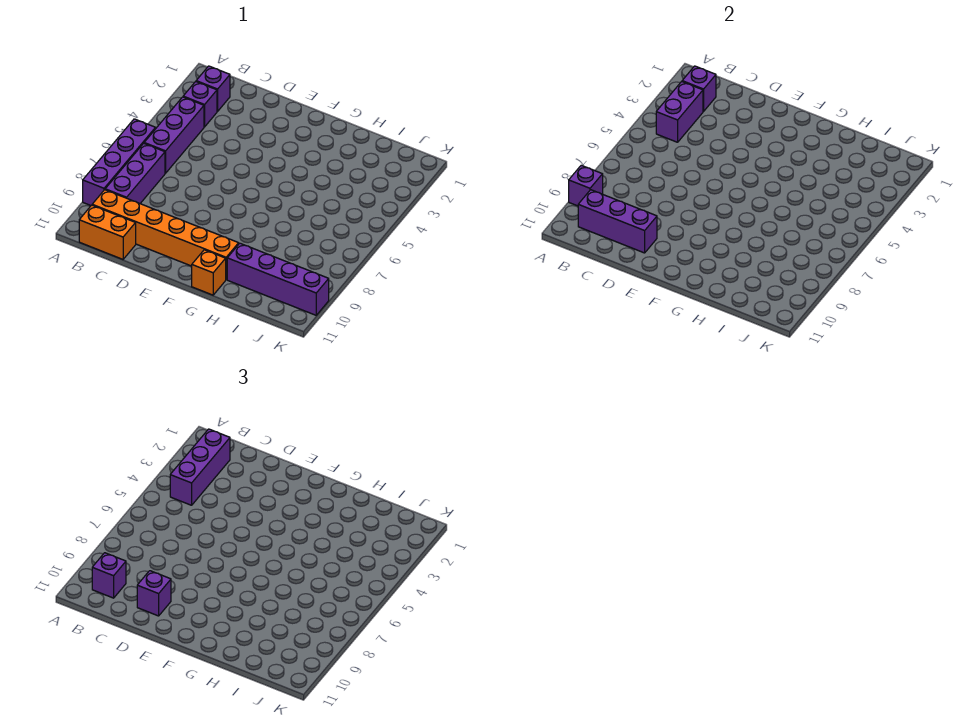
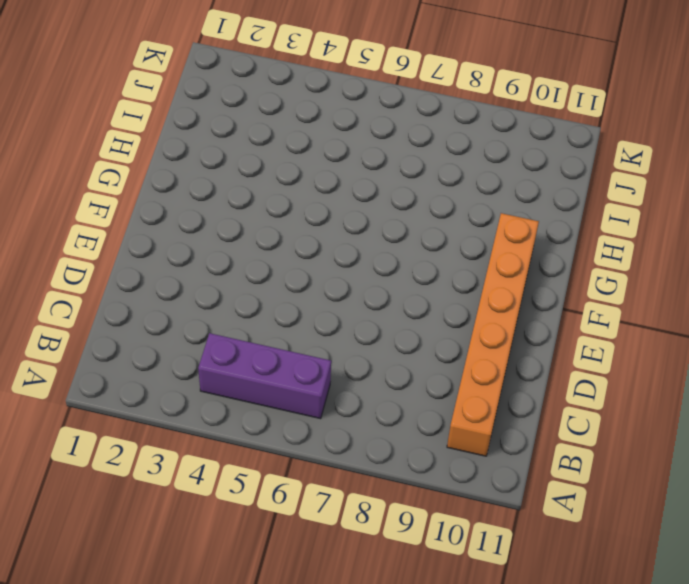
none -> purple brick A6:A9 level 1
none -> purple brick B2 level 1
none -> purple brick B3 level 1

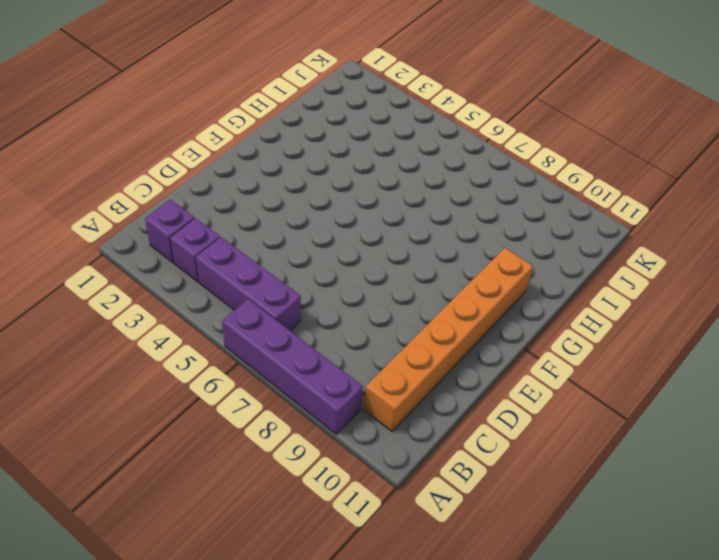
none -> purple brick B7:B9 level 1
none -> orange brick B11:C11 level 1
none -> orange brick G11 level 1

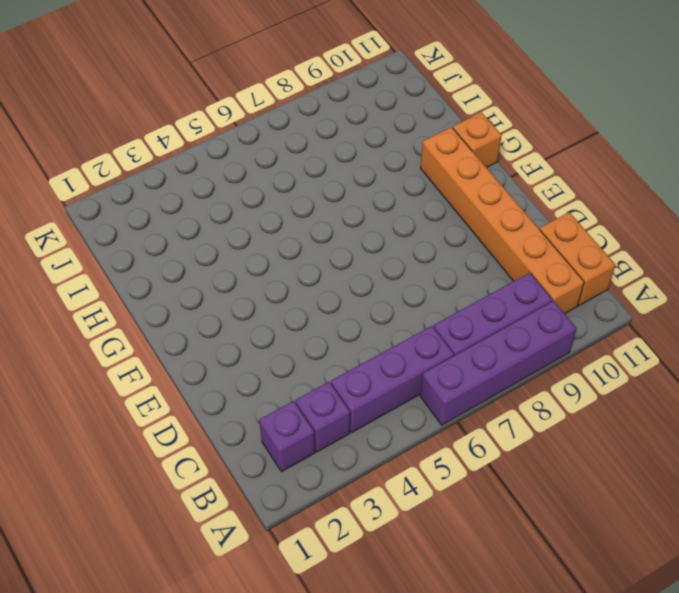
none -> purple brick H10:K10 level 1
none -> purple brick A9 level 2
none -> purple brick B2 level 2

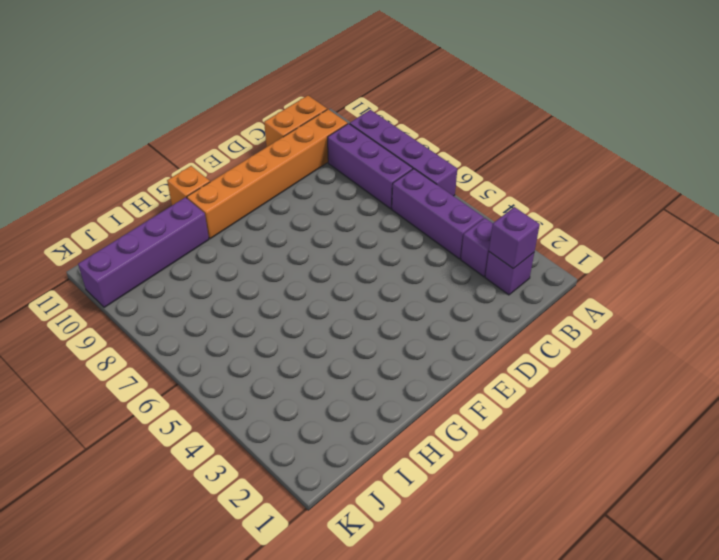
none -> purple brick A9 level 2
none -> purple brick B3:B4 level 2
none -> purple brick B10:D10 level 2

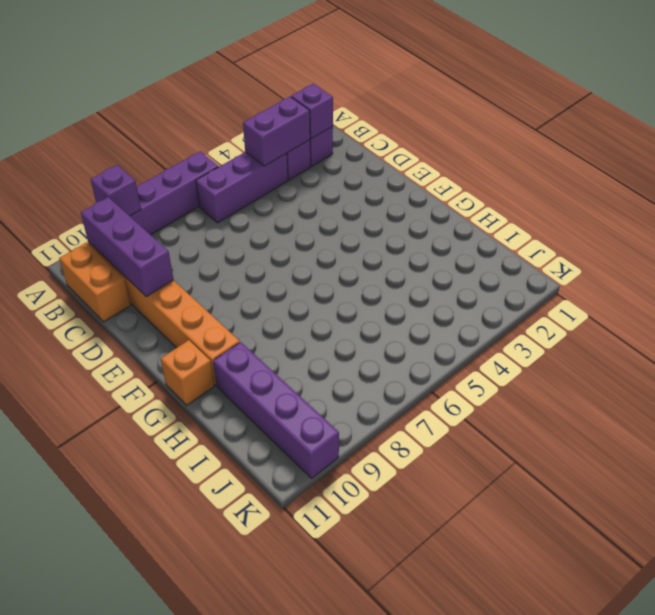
none -> purple brick B7:B9 level 1
none -> purple brick B2:B4 level 3
none -> purple brick B10 level 3

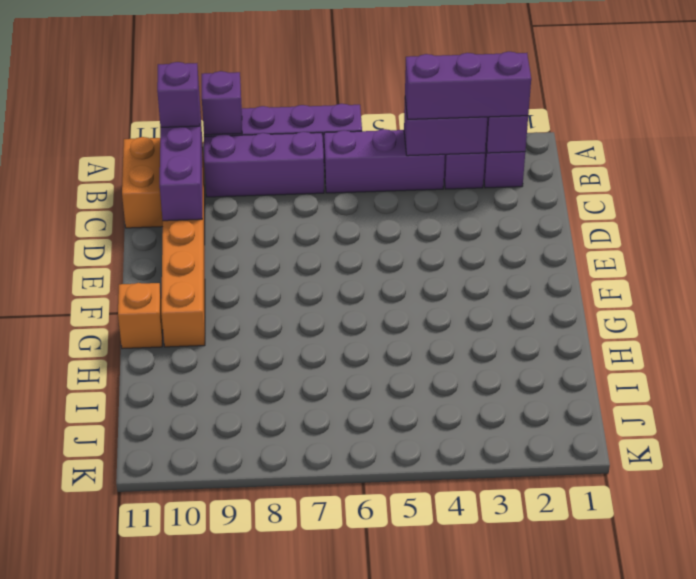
none -> purple brick H10:K10 level 1
none -> purple brick D10 level 3

